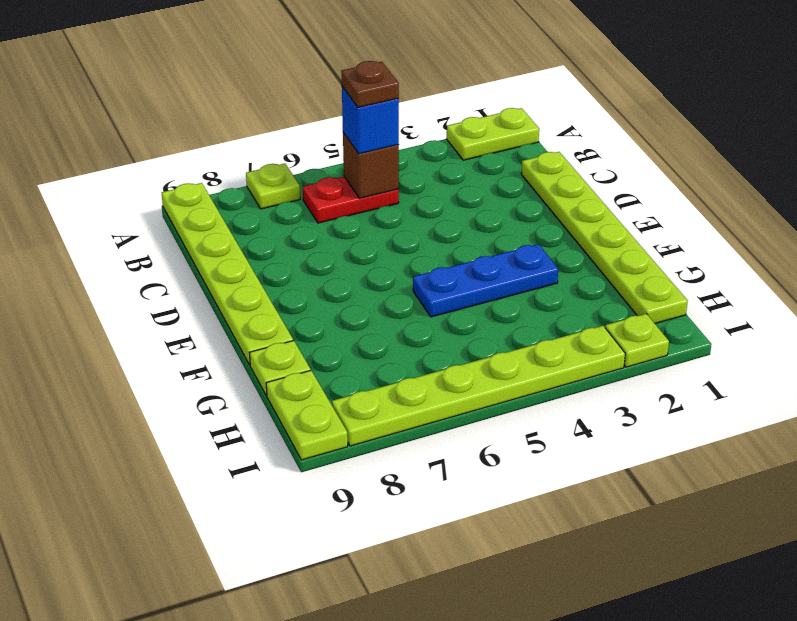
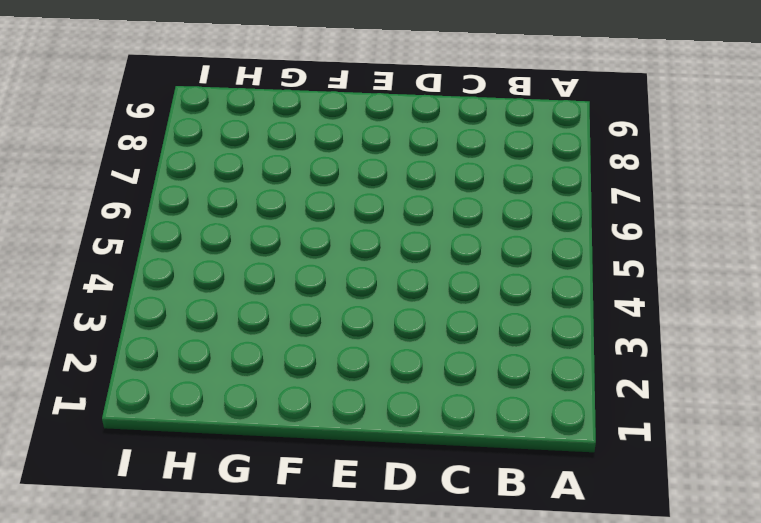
none -> lime plate A1:A2 level 1
none -> lime plate A7 level 1
none -> lime plate A9:F9 level 1

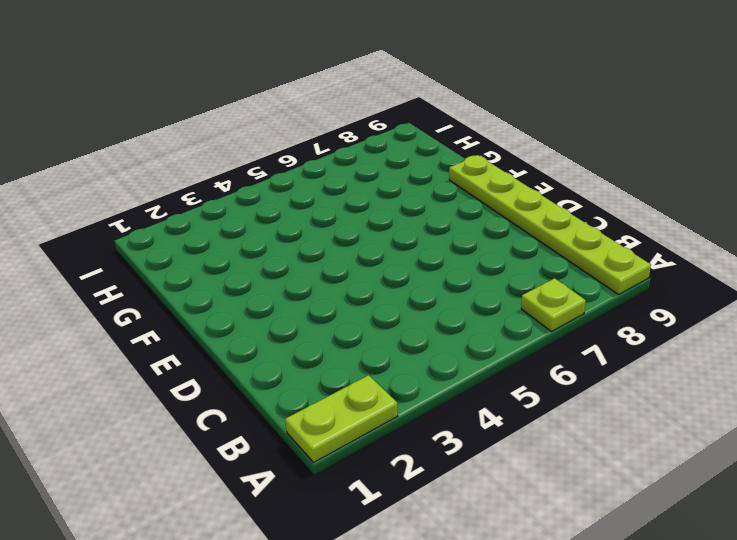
none -> red plate B5:B6 level 1
none -> lime plate C1:H1 level 1
none -> blue plate F3:F5 level 1

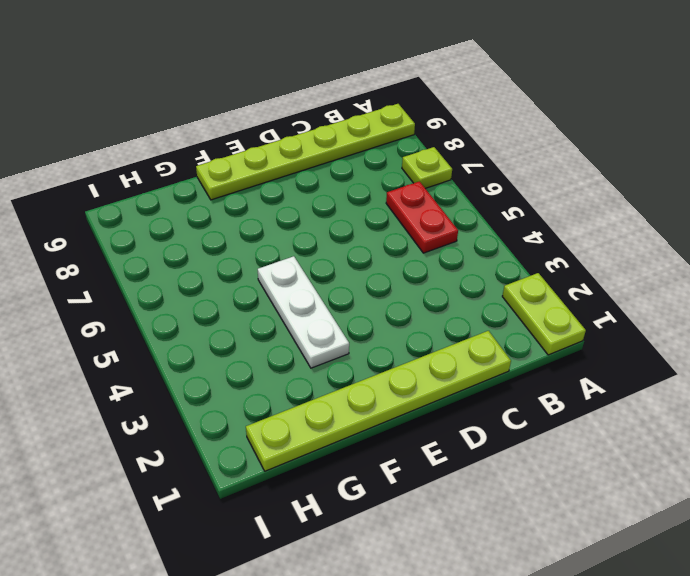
white plate F3:F5 level 1 -> blue plate F3:F5 level 1
none -> lime plate G9 level 1
none -> lime plate H9:I9 level 1
none -> lime plate I2 level 1

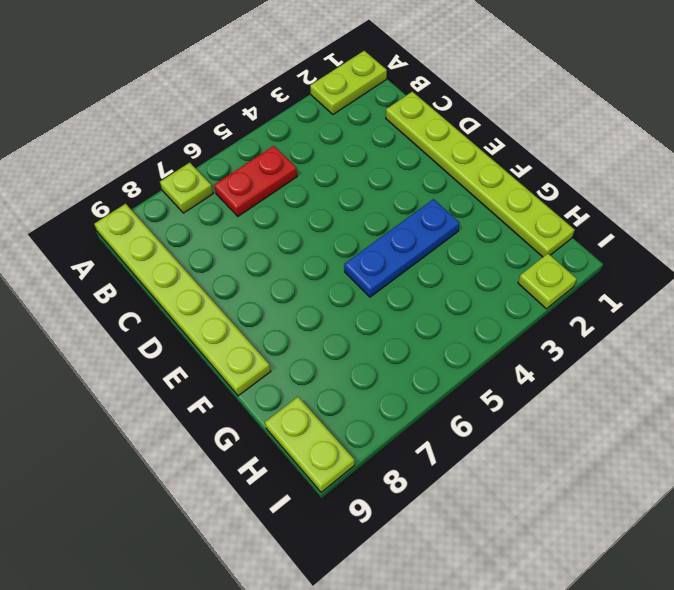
none -> lime plate G9 level 1
none -> lime plate I3:I8 level 1
none -> brown brick B5 level 2

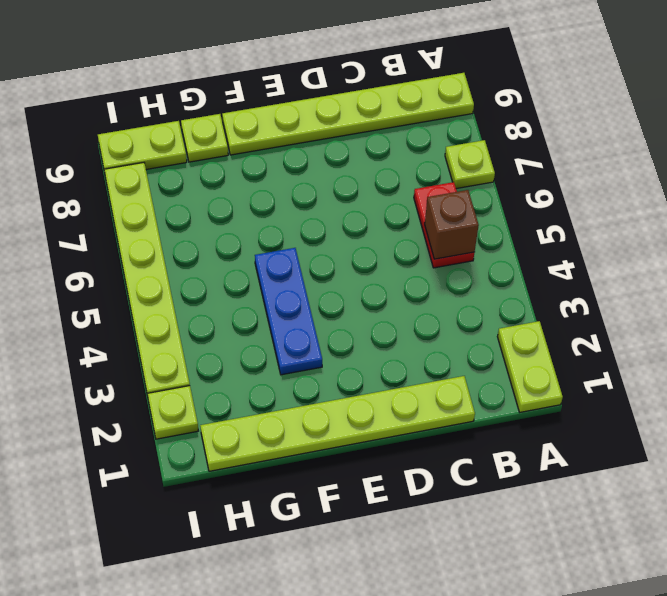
none -> blue brick B5 level 3
none -> brown plate B5 level 4

